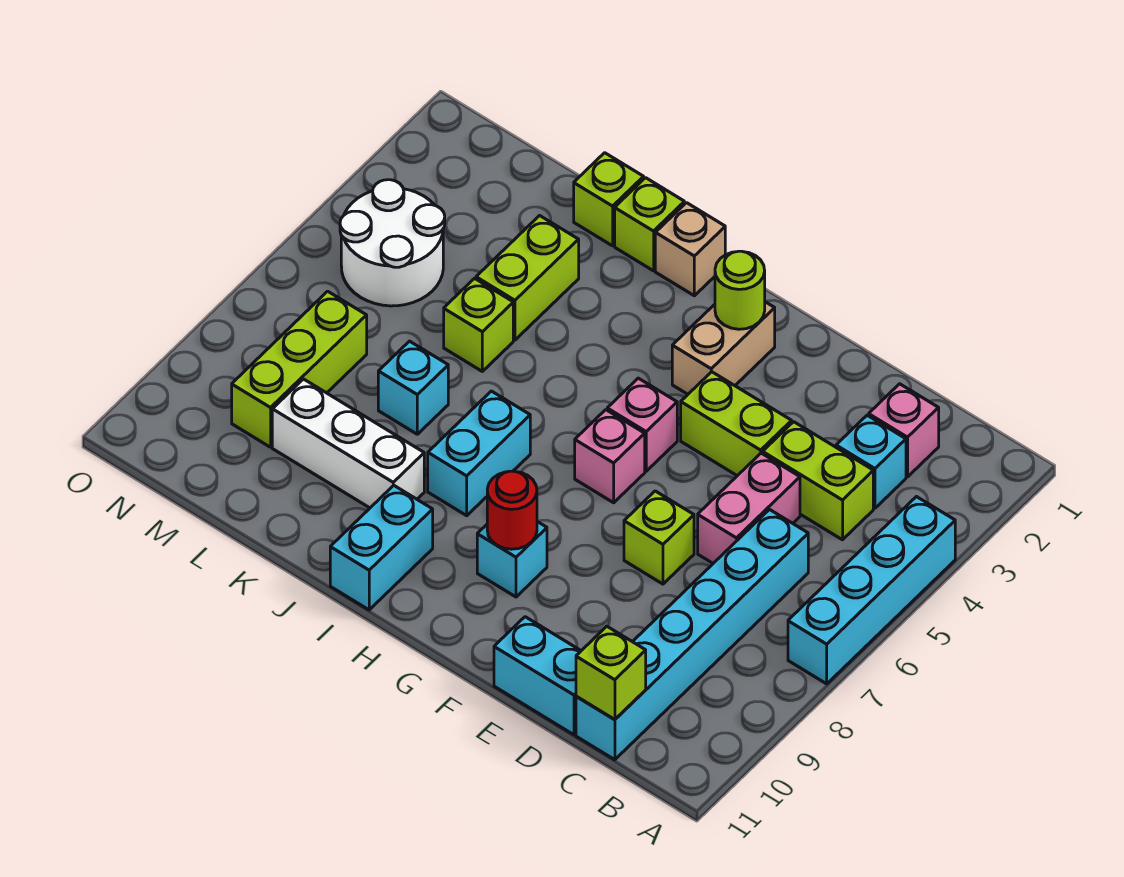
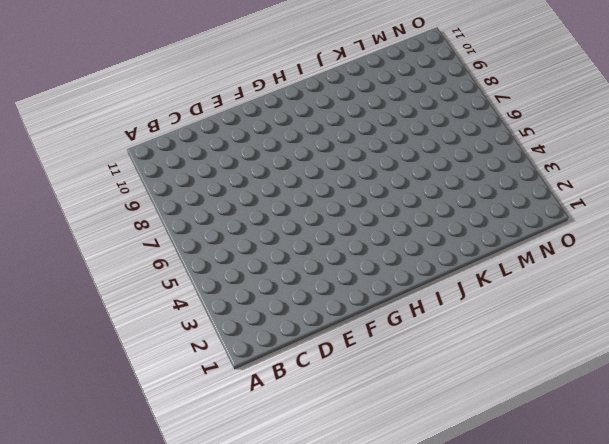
none -> cyan brick A4:A7 level 1
none -> pink brick C2 level 1
none -> cyan brick C3 level 1

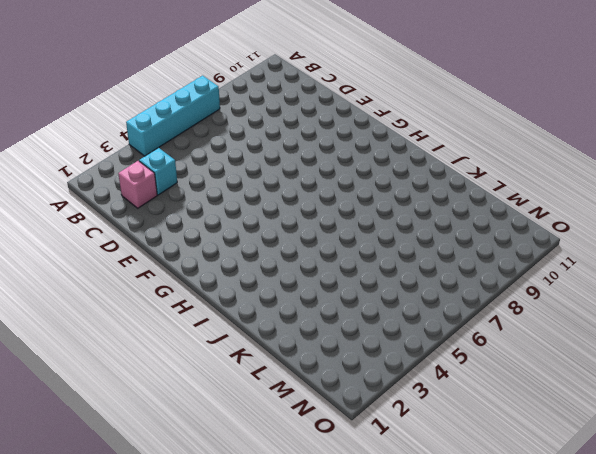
none -> lime brick C4:D4 level 1
none -> cyan brick C6:C11 level 1
none -> pink brick D5:D6 level 1

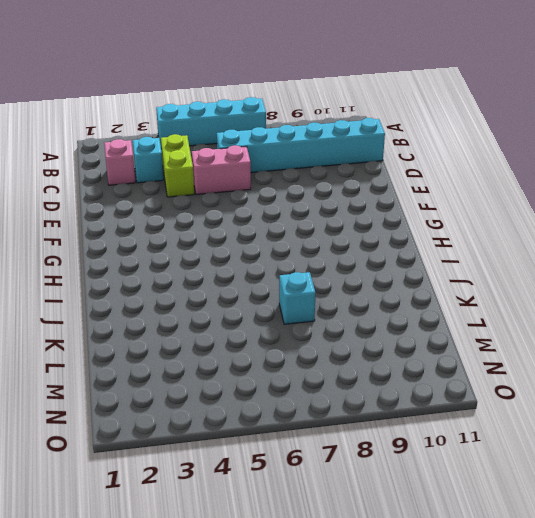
none -> cyan brick D11:E11 level 1
none -> lime brick E4:F4 level 1
none -> lime brick E7 level 1

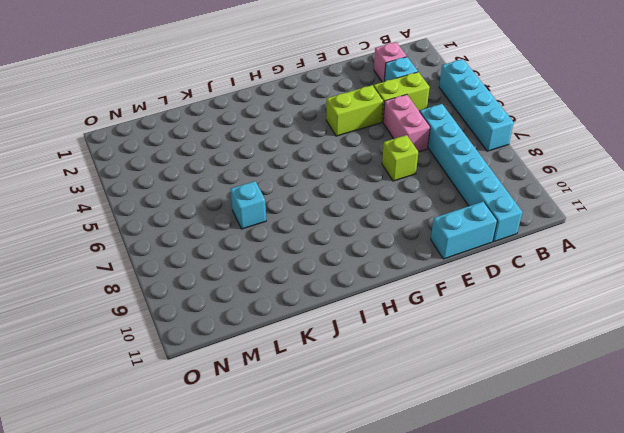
none -> tan brick G2:G3 level 1
none -> pink brick G5 level 1
none -> pink brick G6 level 1

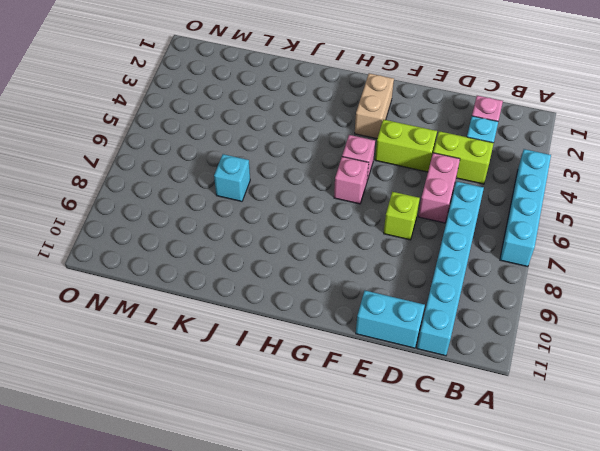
none -> cyan brick G9 level 1
none -> tan brick I1 level 1
none -> cyan brick I7:I8 level 1

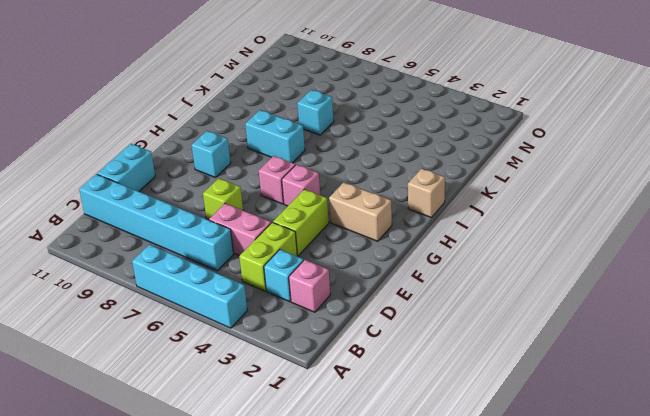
none -> cyan brick I10:I11 level 1
none -> lime brick J1 level 1
none -> white brick J9:L9 level 1

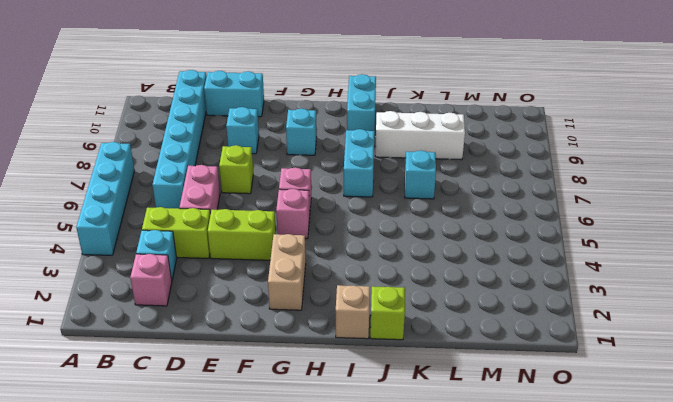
cyan brick E9 level 1 -> none
none -> lime brick K1 level 1
none -> lime brick K3:K4 level 1
none -> lime brick K5 level 1

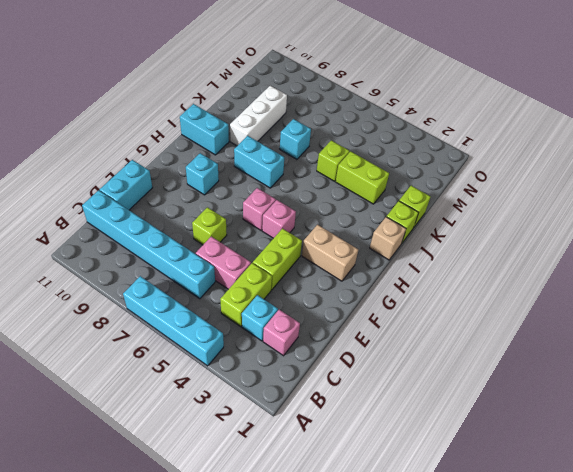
none -> white round brick M4:N5 level 1
none -> lime brick M7:M9 level 1
none -> lime brick C11 level 2

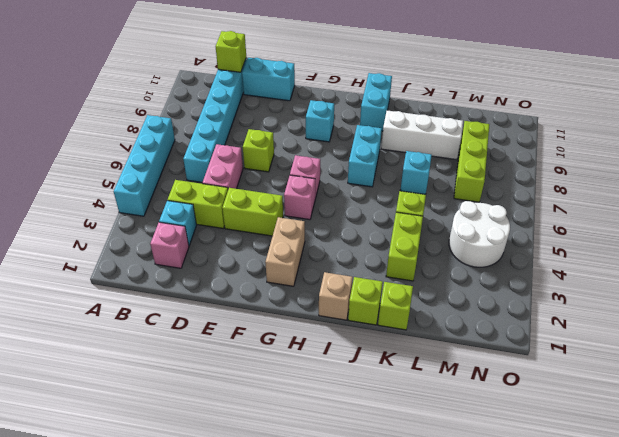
none -> lime round brick G2 level 2
none -> red round brick G9 level 2

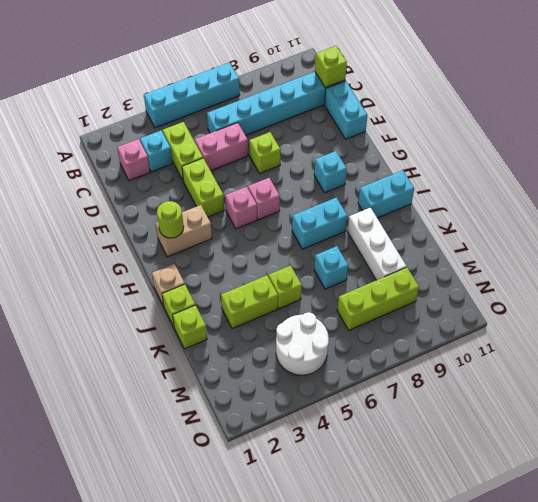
none -> red round brick G9 level 2

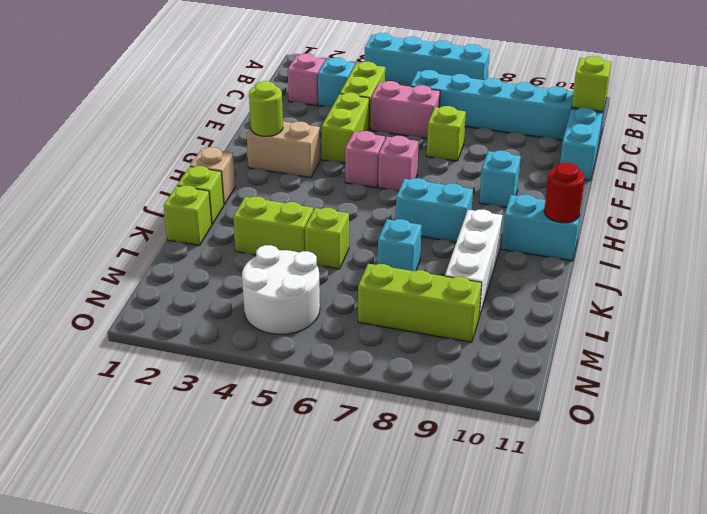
red round brick I11 level 2 -> red round brick G9 level 2

